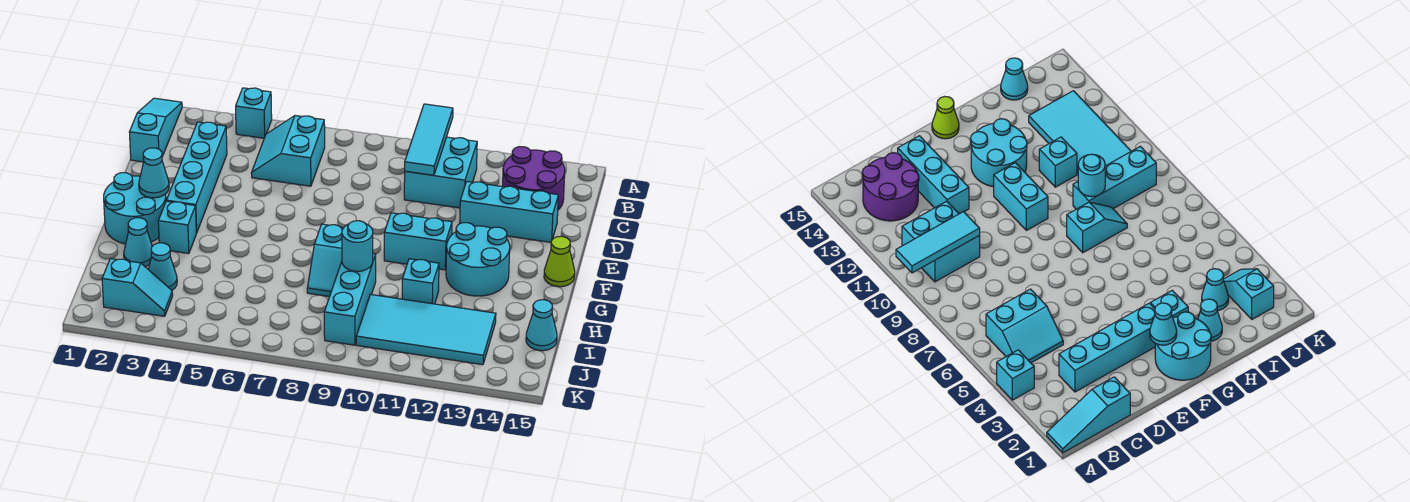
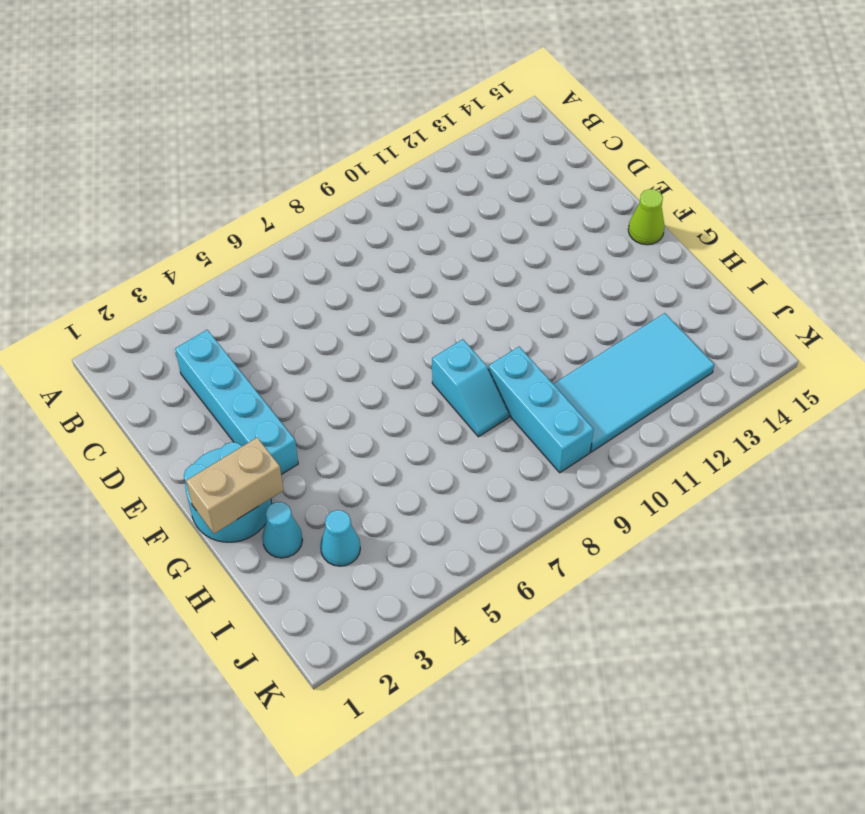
tan brick G1:G2 level 2 -> none
none -> cyan slope A1:C1 level 1 top C
none -> cyan brick A4 level 1
none -> cyan slope B5:C6 level 1 top 6

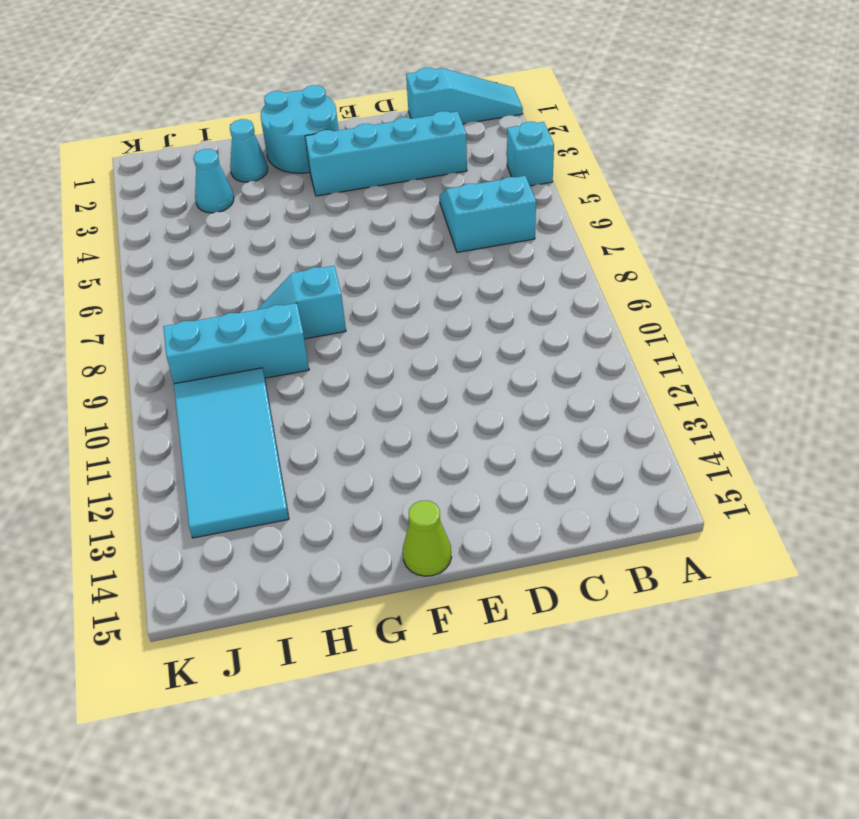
none -> cyan brick B10:C11 level 1
none -> purple round brick B13:C14 level 1
none -> cyan brick D12:D14 level 1

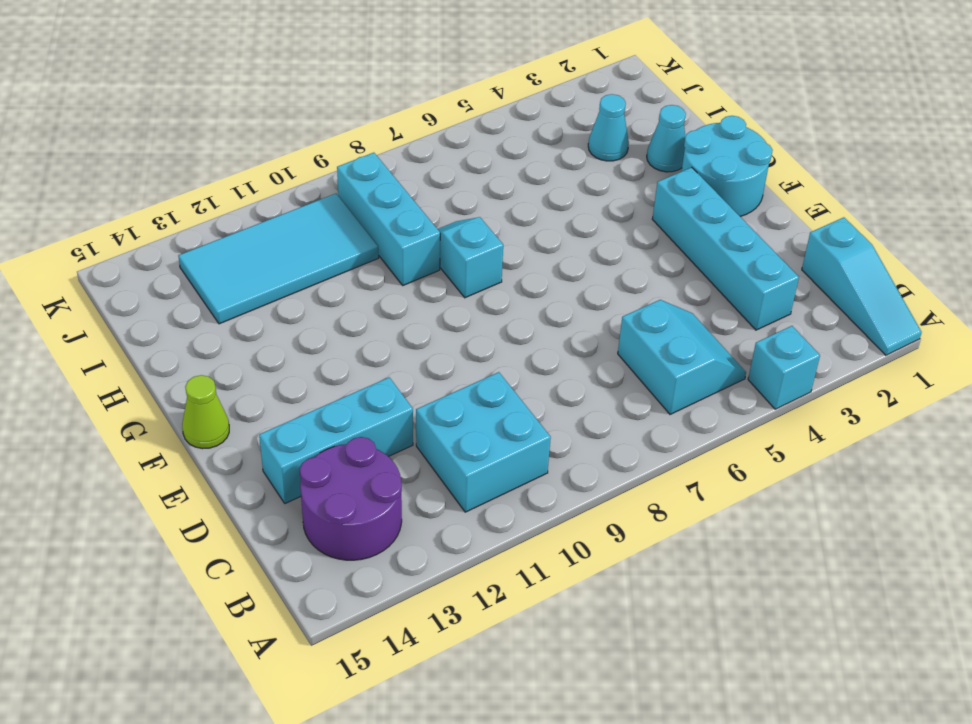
none -> cyan brick F10:F11 level 1
none -> cyan round brick F12:G13 level 1
none -> cyan brick G3 level 1

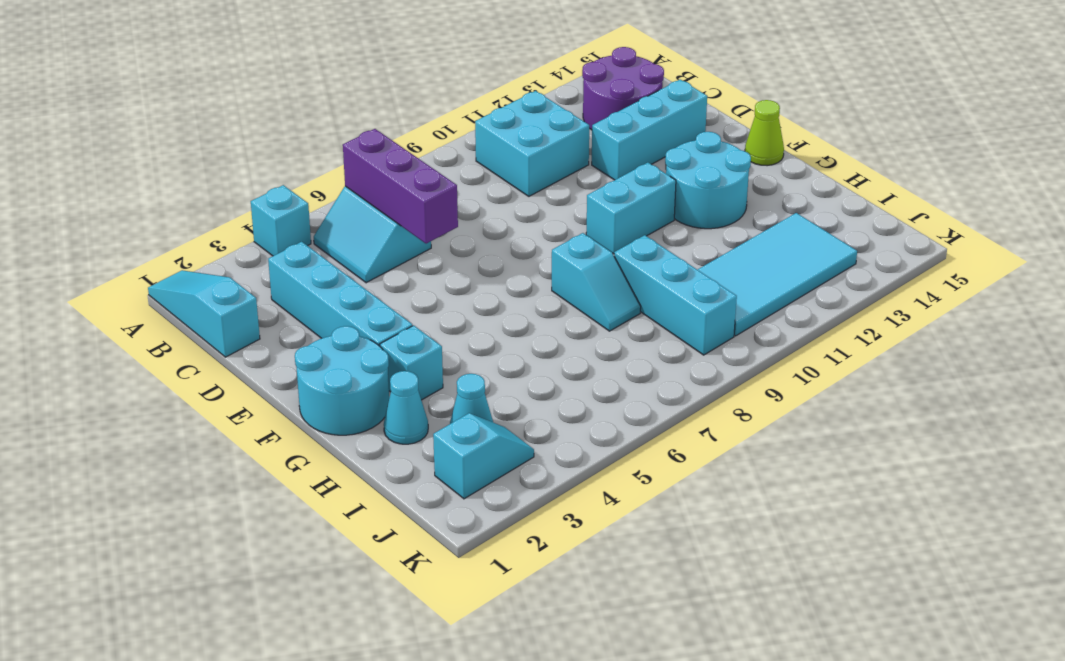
purple brick B6:D6 level 2 -> none
none -> cyan brick H11 level 1
none -> cyan cone I15 level 1
none -> cyan tile A10:C10 level 2

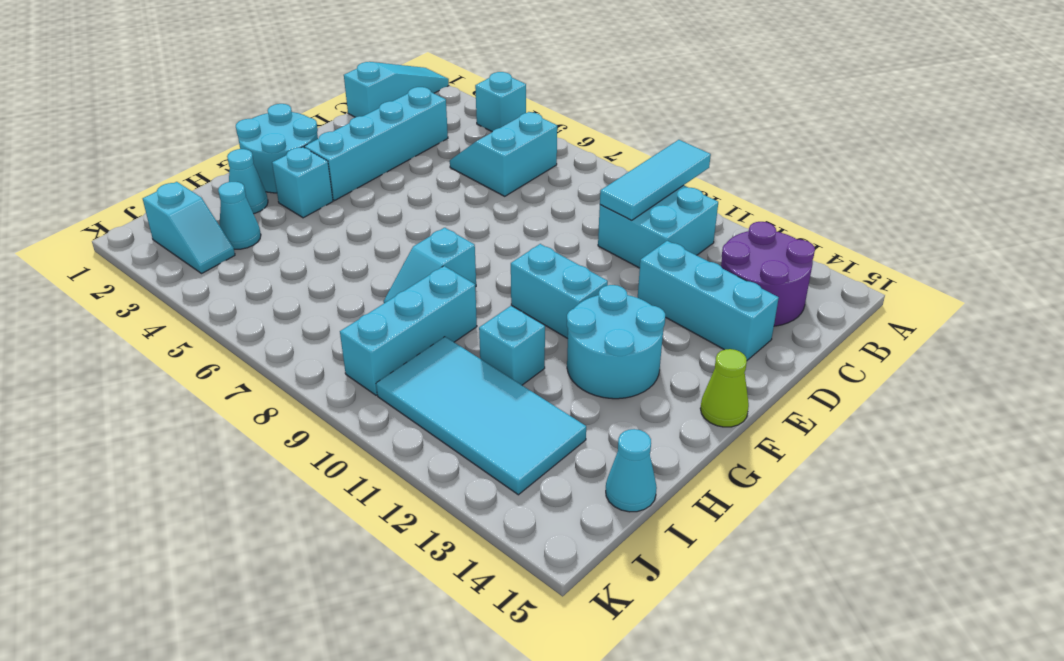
none -> cyan cone F2 level 2
none -> cyan round brick H9 level 2

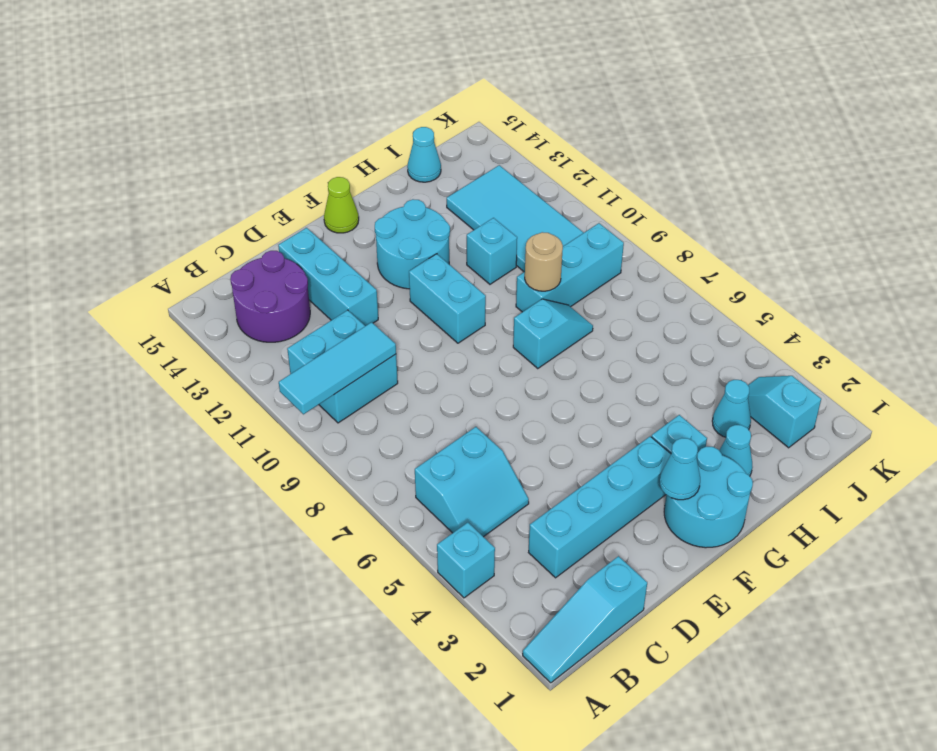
tan round brick H9 level 2 -> cyan round brick H9 level 2

